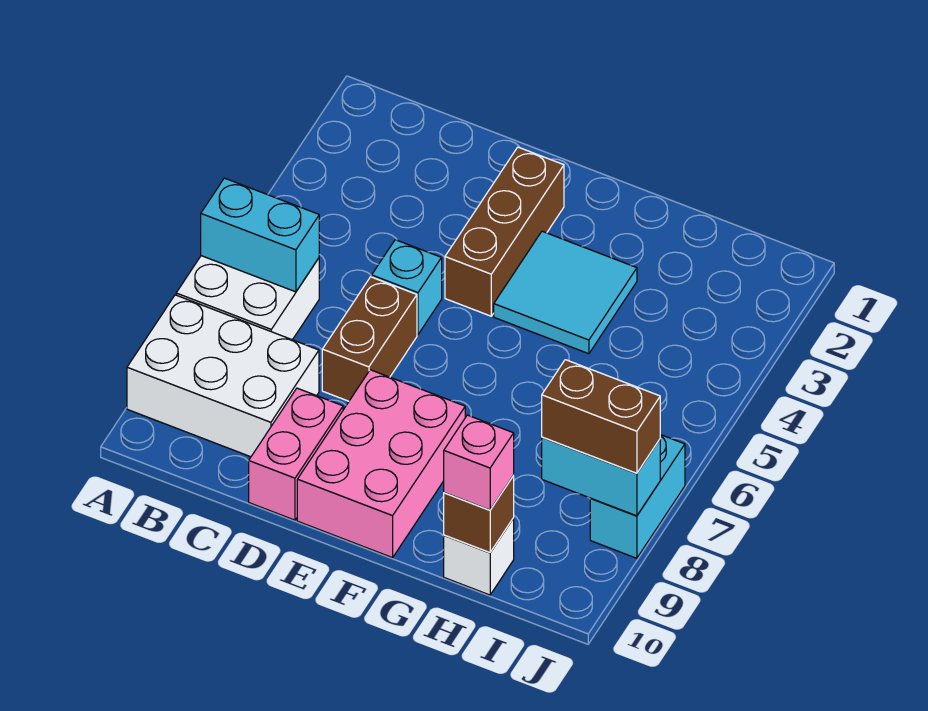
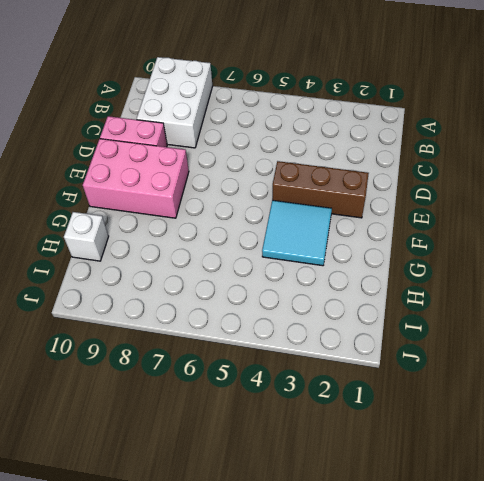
none -> white brick A6:B7 level 1
none -> cyan brick D5 level 1
none -> brown brick D6:D7 level 1

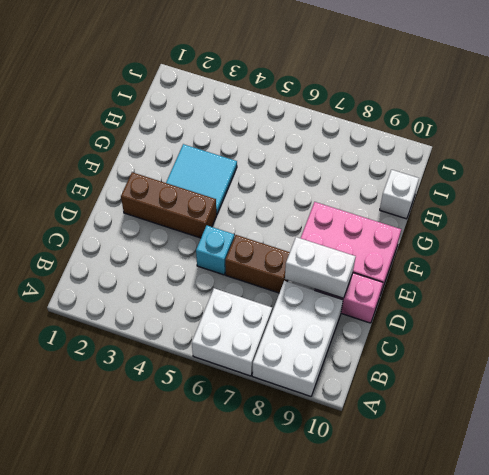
white brick D8:D9 level 2 -> none
none -> cyan brick J7:J8 level 1
none -> cyan brick A6:B6 level 2
none -> brown brick H10 level 2

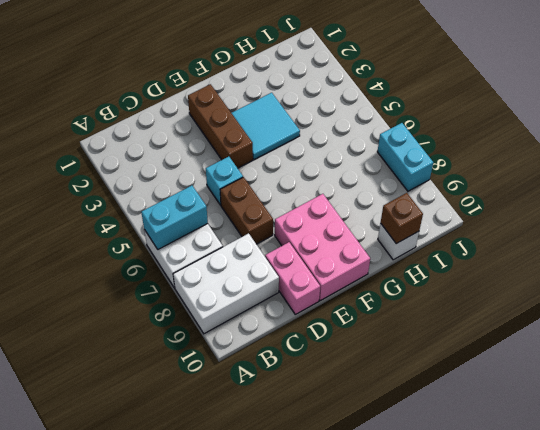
none -> cyan brick I8:J8 level 2
none -> pink brick H10 level 3
none -> brown brick I8:J8 level 3

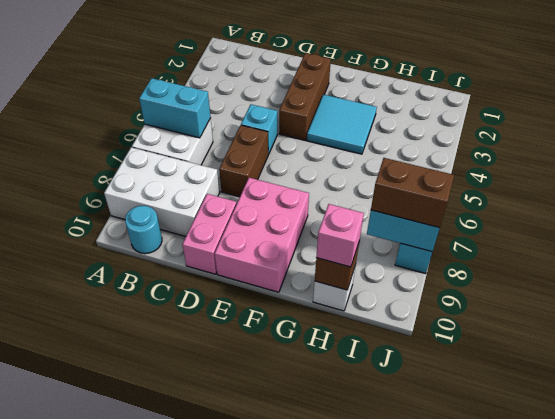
cyan round brick B10 level 1 -> none

